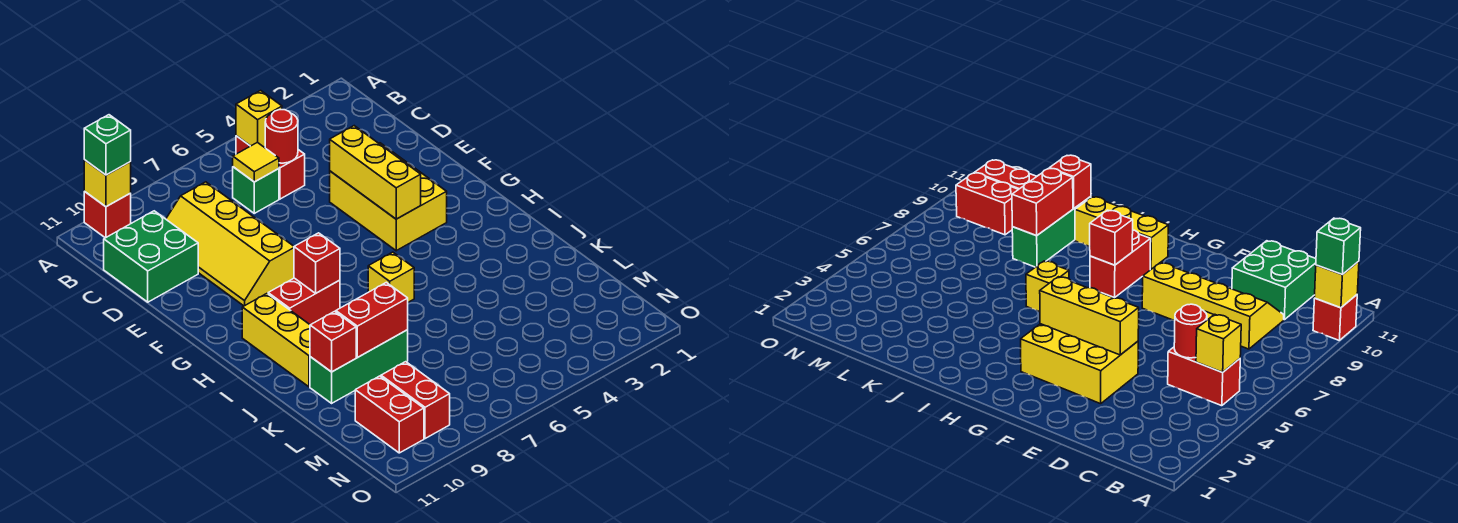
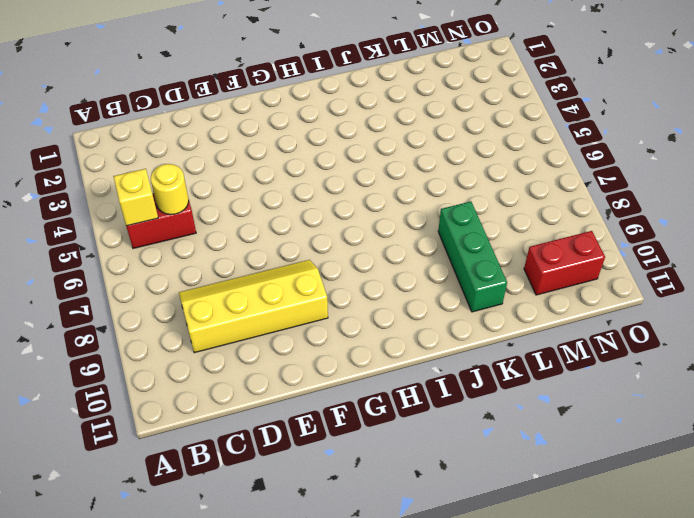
yellow round brick C5 level 2 -> red round brick C5 level 2
yellow slope C8:F9 level 1 top 9 -> yellow slope C8:F9 level 1 top 8
none -> red brick A10 level 1
none -> green brick C6 level 1
none -> green brick C10:D11 level 1

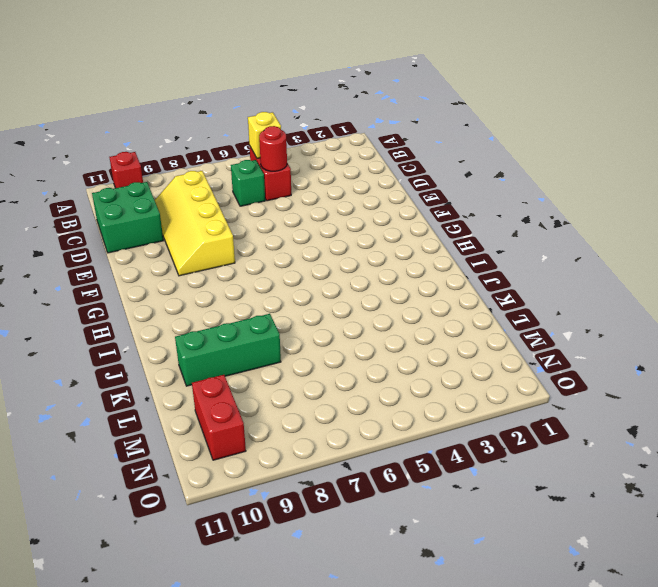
none -> yellow brick E3:G4 level 1
none -> red brick H8:H9 level 1
none -> yellow brick H10:J10 level 1

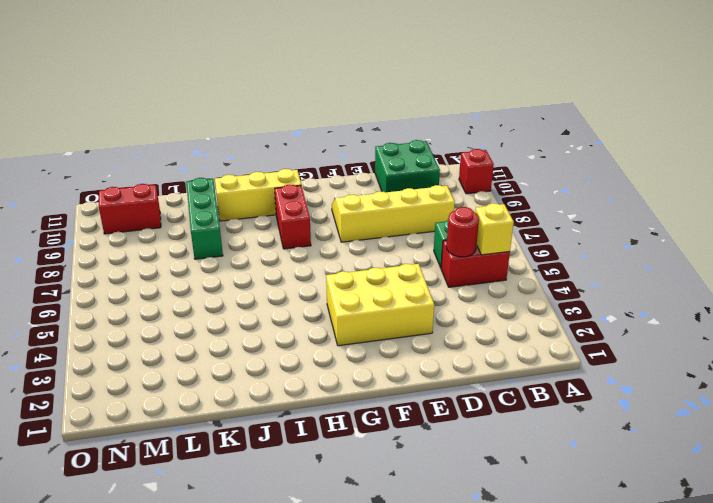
none -> yellow brick I6 level 1
none -> red brick M9:N9 level 1
none -> yellow brick A10 level 2

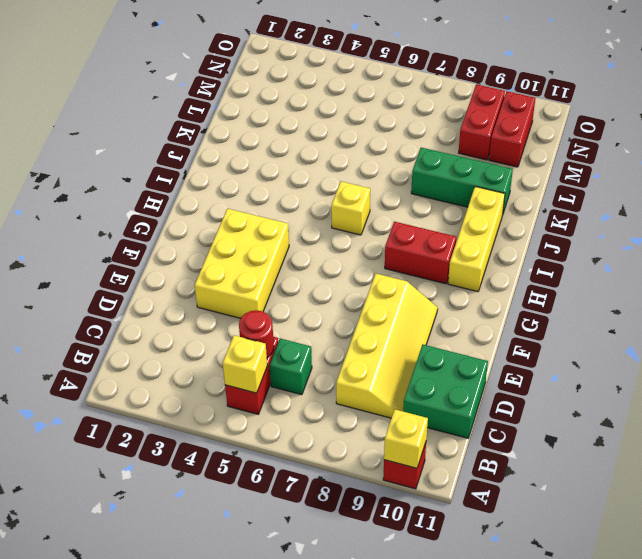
none -> yellow tile C6 level 2
none -> yellow brick E4:G4 level 2
none -> red brick H8 level 2

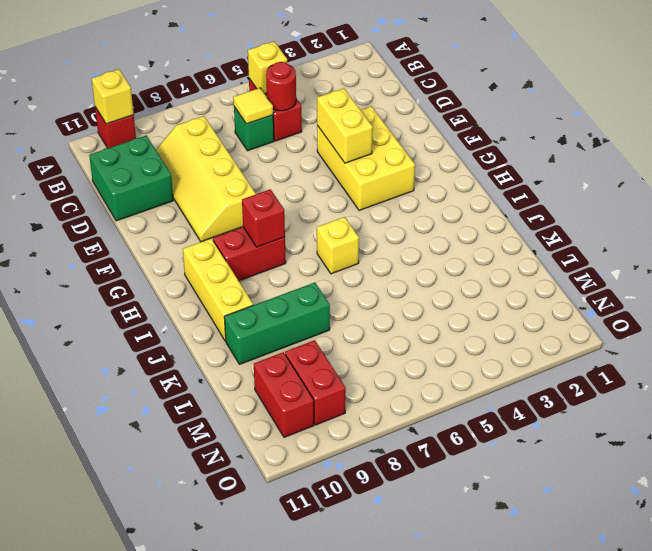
yellow brick E4:F4 level 2 -> yellow brick E4:G4 level 2
none -> red brick K8:K9 level 2
none -> red brick K10 level 2
none -> green brick A10 level 3

